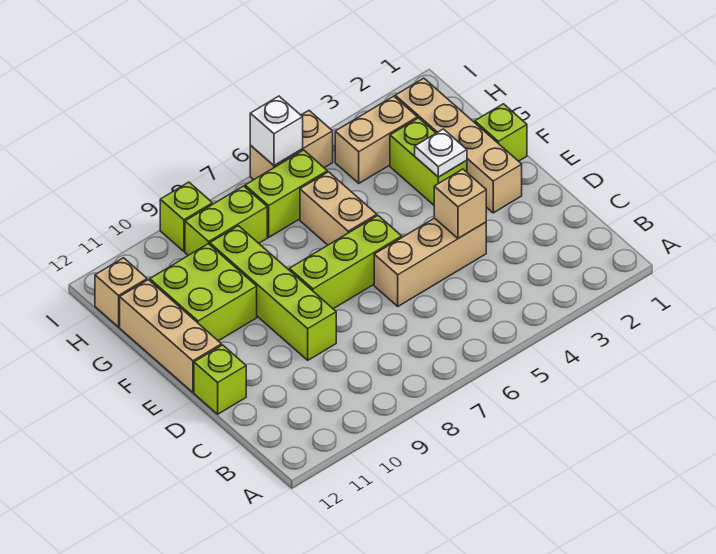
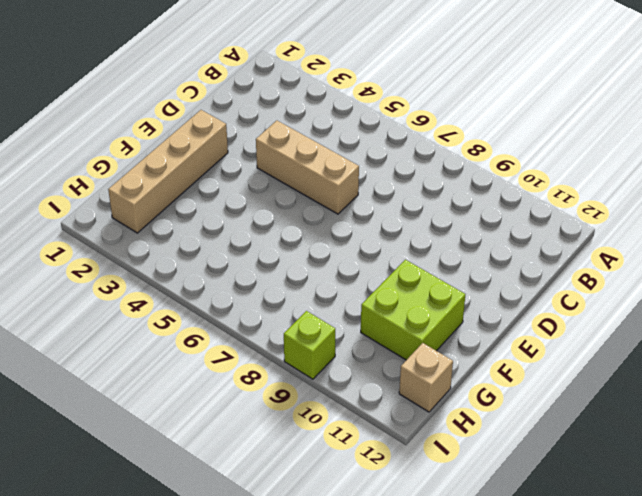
none -> lime brick D9:G9 level 1
none -> lime brick D12 level 1
none -> lime brick E6:E8 level 1

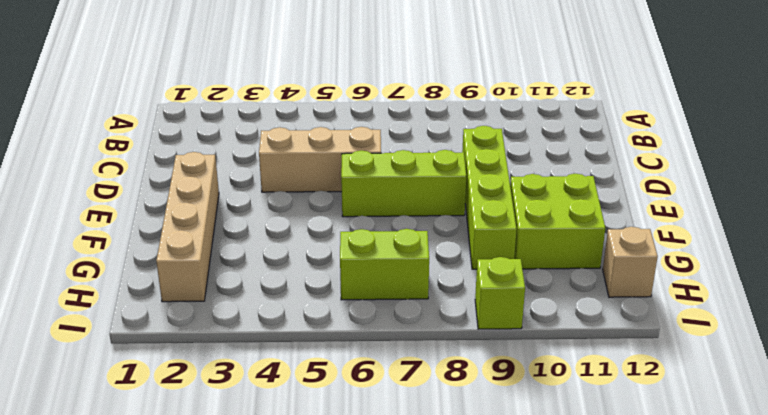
none -> lime brick D12 level 1
none -> tan brick E12:G12 level 1
none -> lime brick F1 level 1

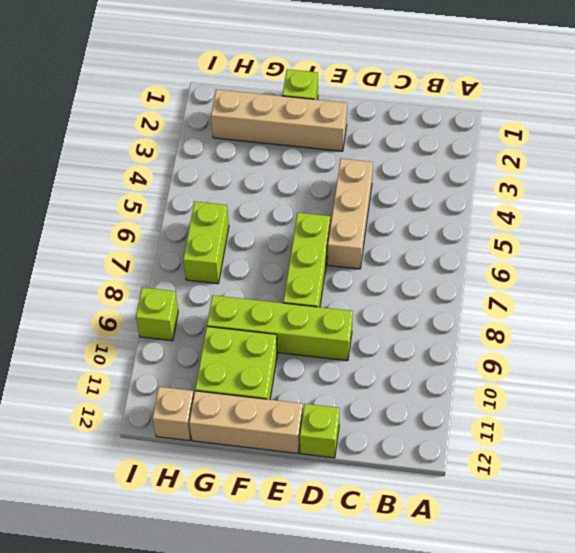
none -> lime brick F3:G3 level 1
none -> tan brick F6:G6 level 1
none -> tan brick H3:H4 level 1

